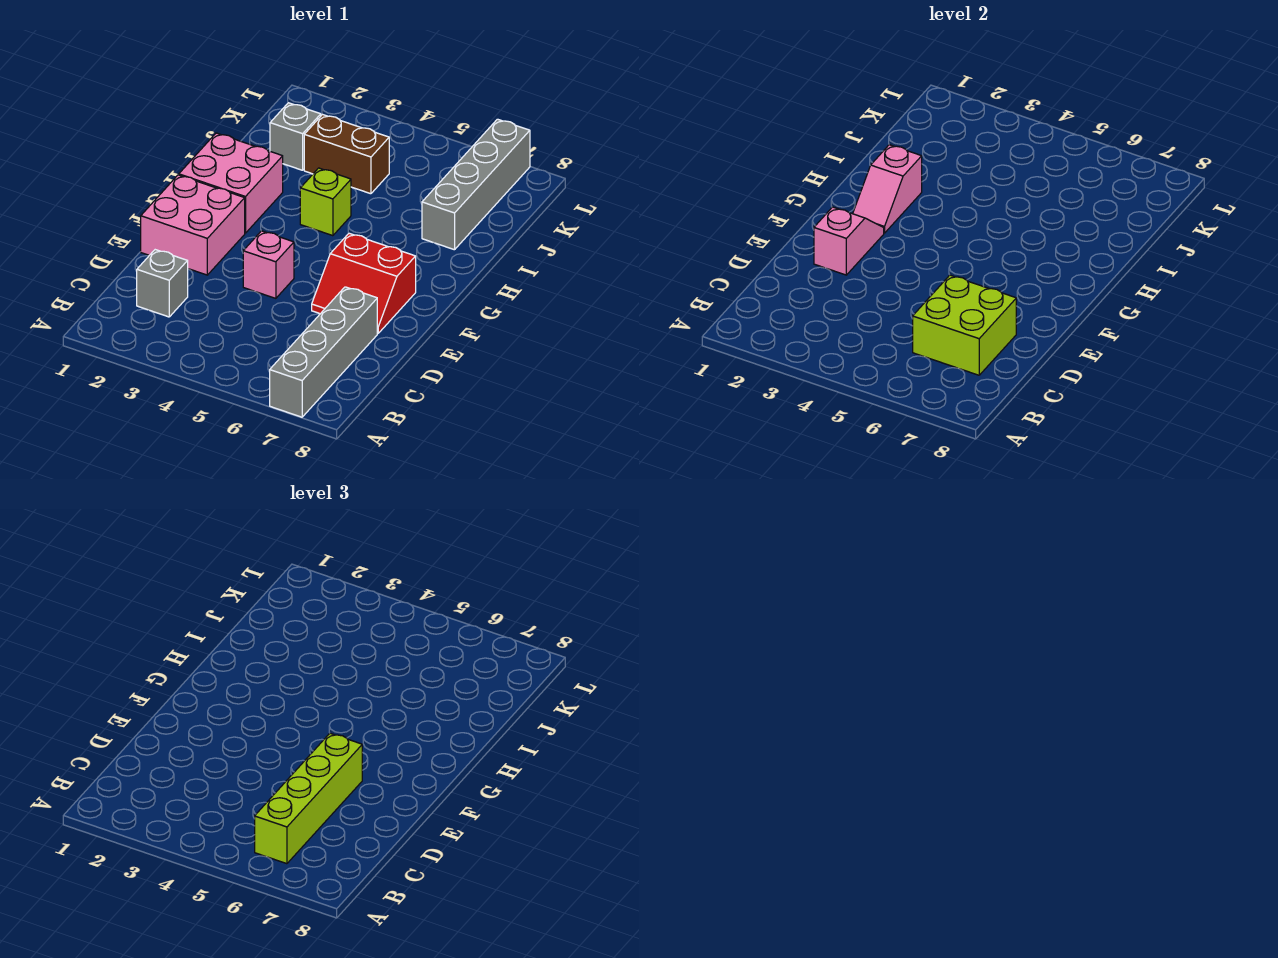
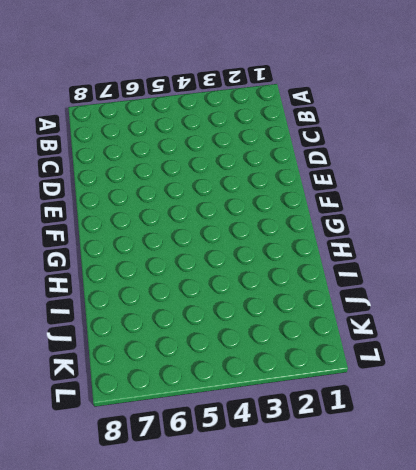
none -> grey brick A7:D7 level 1
none -> grey brick C2 level 1
none -> pink brick E1:F2 level 1

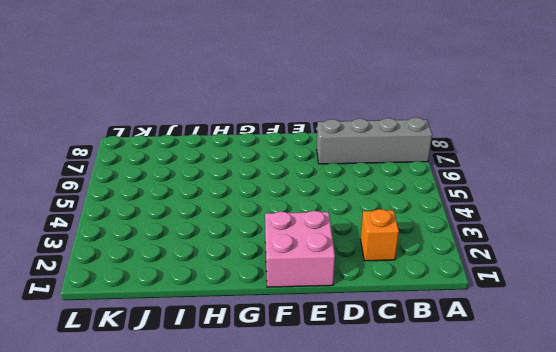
orange brick C2 level 1 -> grey brick C2 level 1
none -> pink brick E4 level 1
none -> red slope E6:F7 level 1 top F
none -> pink brick G1:H2 level 1

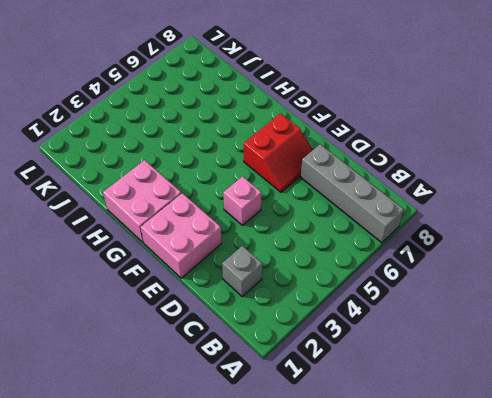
none -> lime brick H4 level 1
none -> grey brick I7:L7 level 1
none -> grey brick J2 level 1

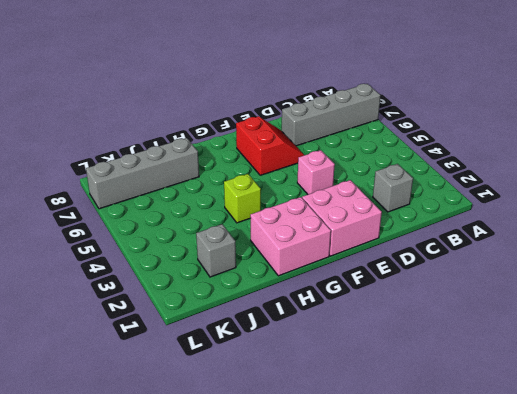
none -> brown brick J3:J4 level 1
none -> lime brick C6:D7 level 2
none -> pink slope E2:F2 level 2 top E

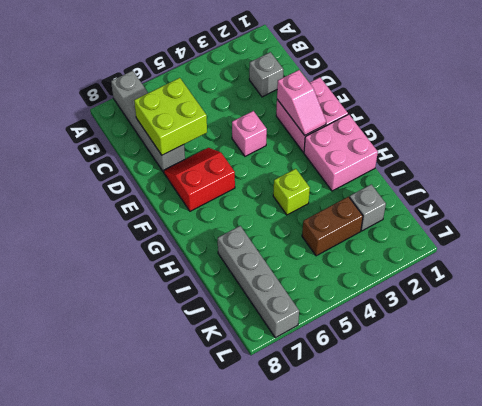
none -> pink slope G2:H2 level 2 top H
none -> lime brick B6:E6 level 3

